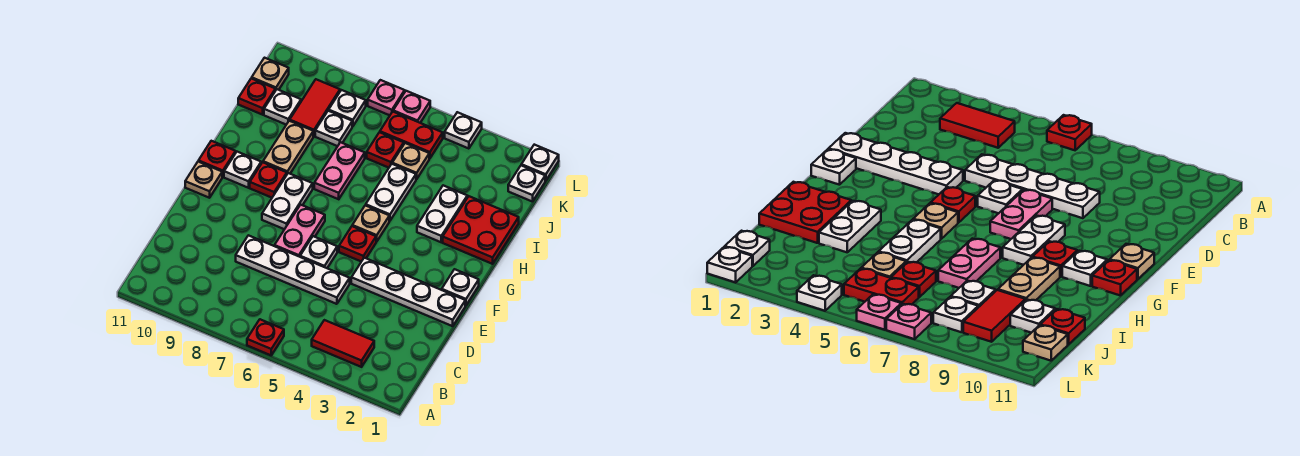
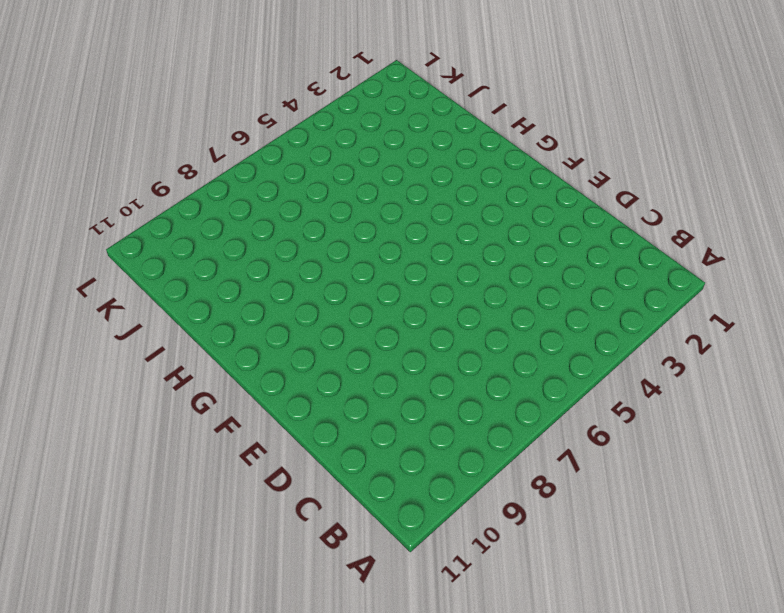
none -> red plate A6 level 1
none -> red tile B3:B4 level 1
none -> white plate D5:D8 level 1
none -> white plate E1:E4 level 1

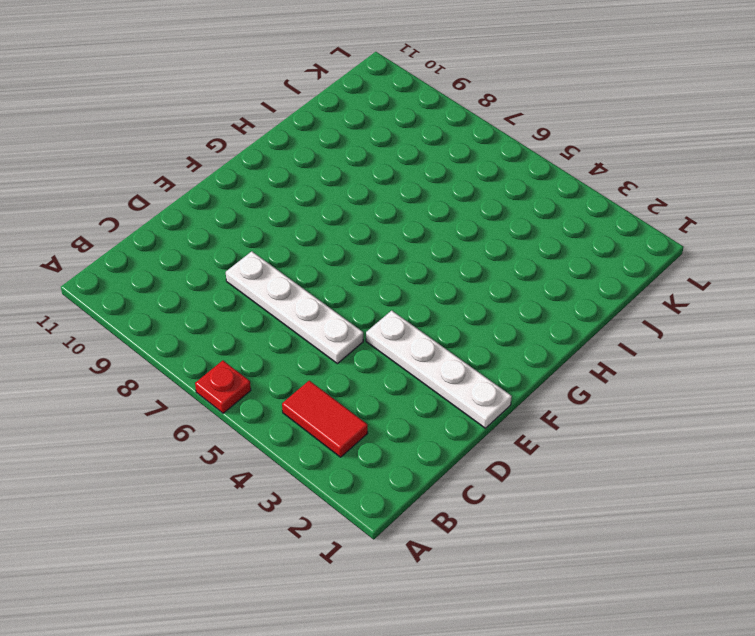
none -> white plate E6 level 1
none -> pink plate E7:F7 level 1
none -> white plate F1 level 1
none -> red plate F5 level 1

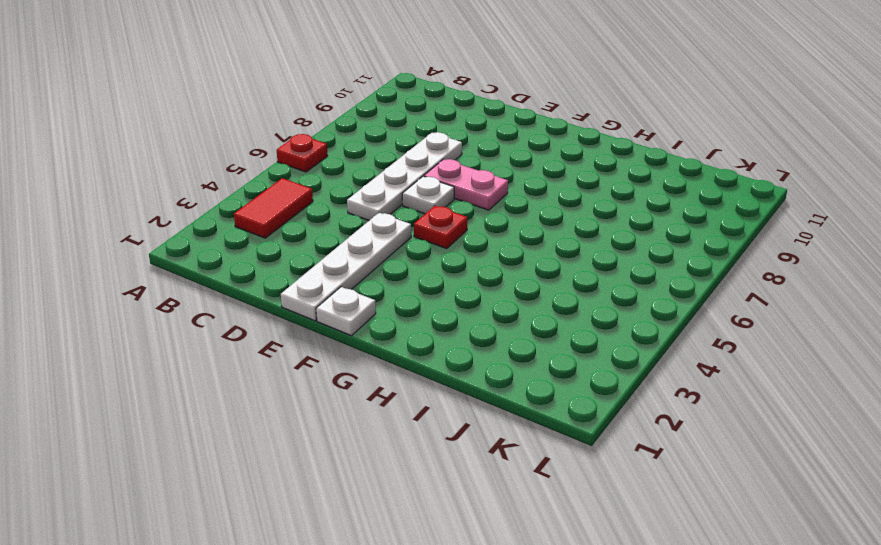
none -> white plate F8:G8 level 1
none -> tan plate F11 level 1
none -> tan plate G5 level 1
none -> red plate G9 level 1

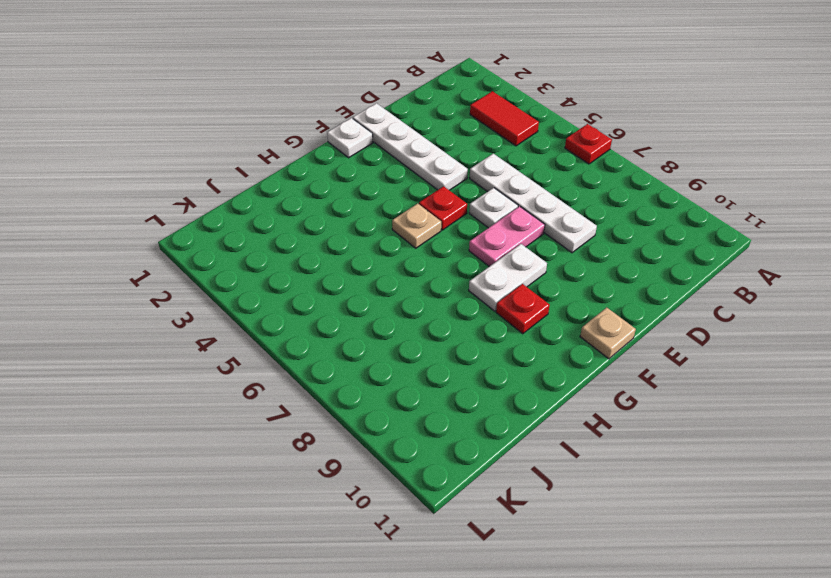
none -> white plate G10 level 1
none -> red plate G11 level 1
none -> red plate H1:I2 level 1
none -> white plate H3:I3 level 1

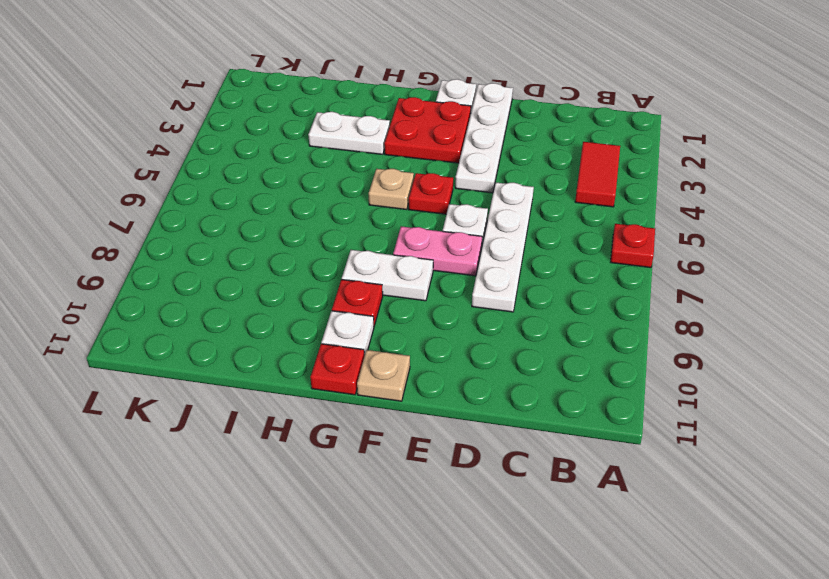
red plate F2:G3 level 1 -> red plate H1:I2 level 1
none -> white plate H5:I5 level 1
none -> pink plate H7:I7 level 1
none -> tan plate H9:I9 level 1
none -> tan plate J5 level 1

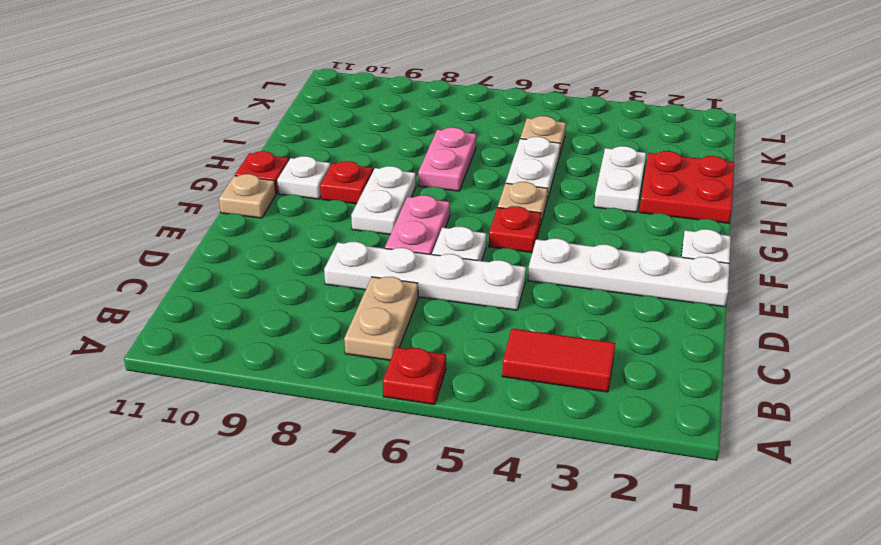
tan plate B7:C7 level 1 -> tan plate H9:I9 level 1
none -> red plate J6 level 1
none -> white plate J8 level 1
none -> red tile J9:K9 level 1
none -> white plate J10 level 1

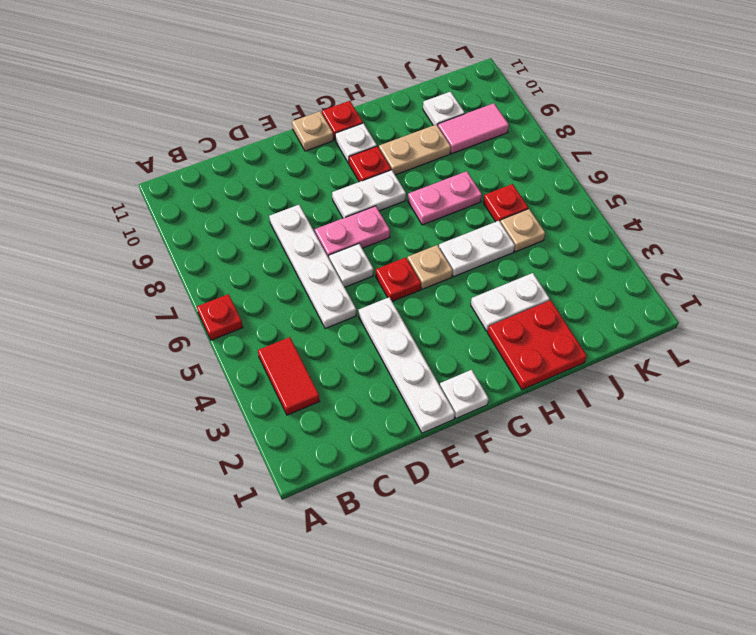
pink tile J9:K9 level 1 -> red tile J9:K9 level 1
none -> white plate J8 level 1
none -> red plate J11 level 1
none -> white plate K1 level 1
none -> red plate K5:K6 level 1

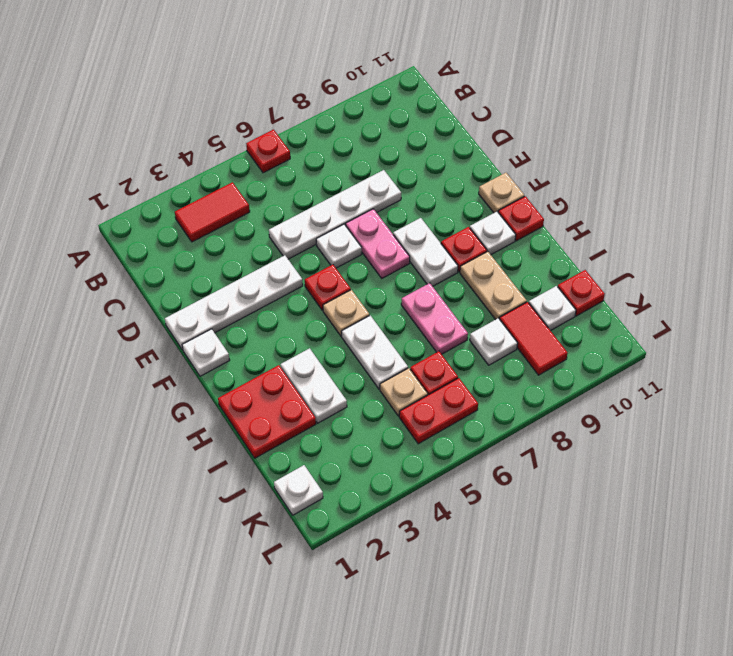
none -> white plate K8 level 1
none -> tan plate K11 level 1
none -> white plate L1 level 1
none -> white plate L4 level 1

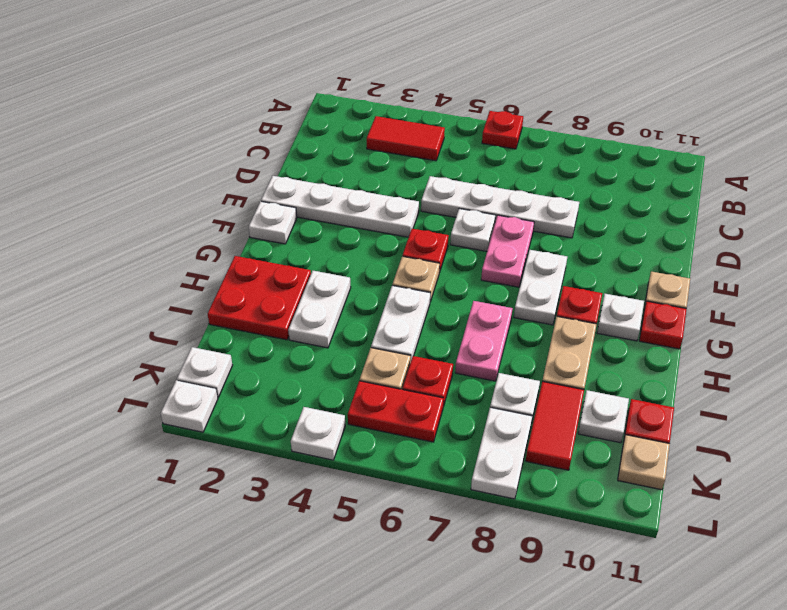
white plate K8:L8 level 1 -> white plate K8 level 1
none -> pink plate L6 level 1
none -> pink plate L7 level 1

